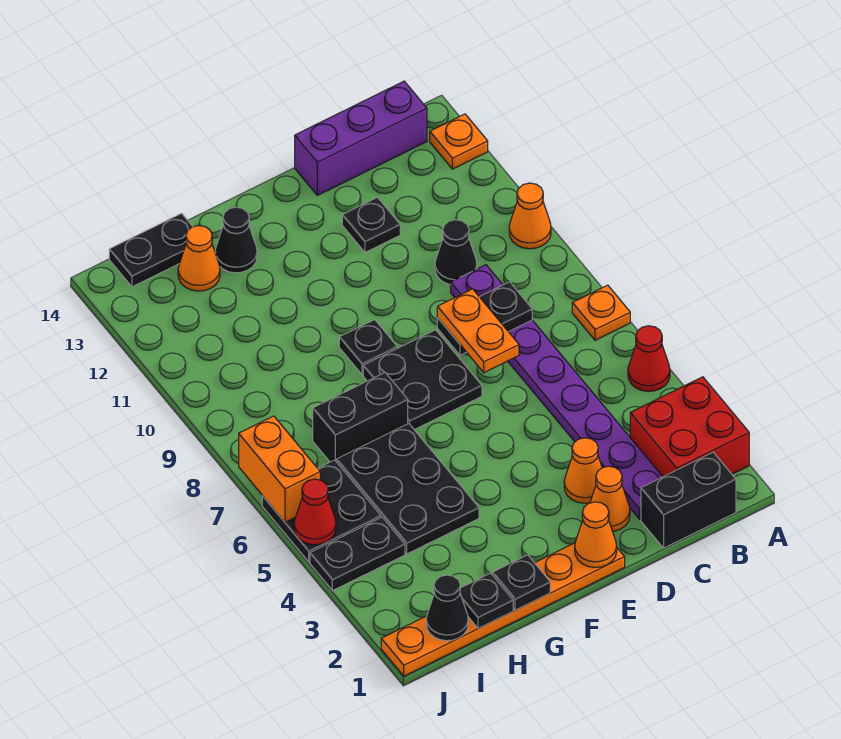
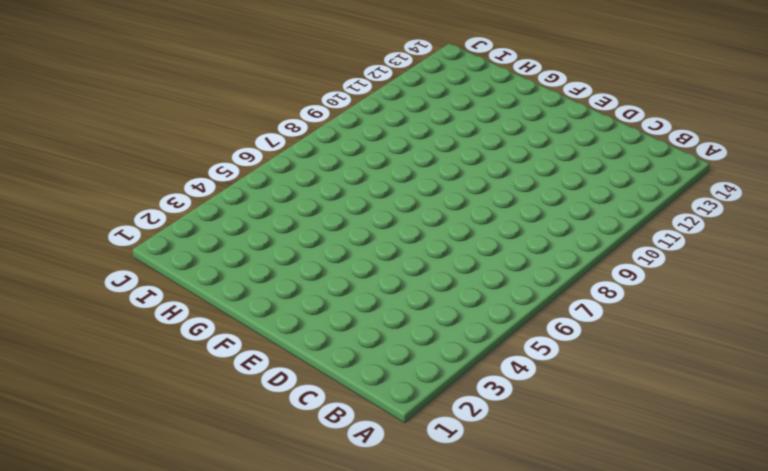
none -> red brick A2:B3 level 1
none -> red cone A5 level 1
none -> orange plate A7 level 1
none -> orange cone A10 level 1

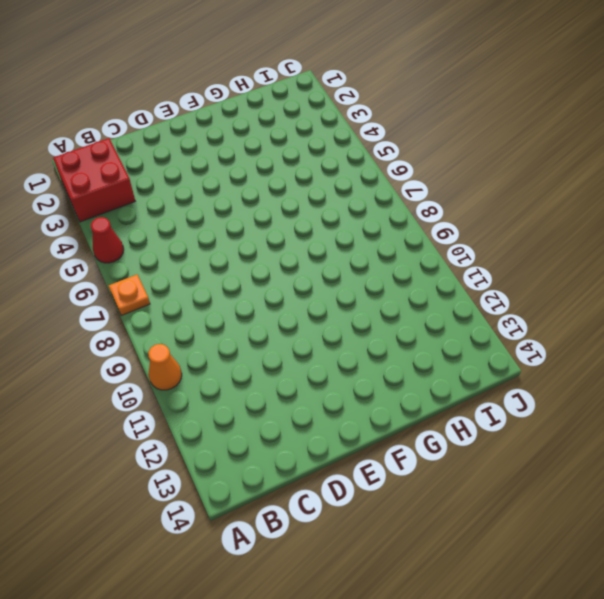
none -> orange plate A13 level 1
none -> black brick B1:C1 level 1
none -> purple brick B14:D14 level 1
none -> purple plate C2:C9 level 1

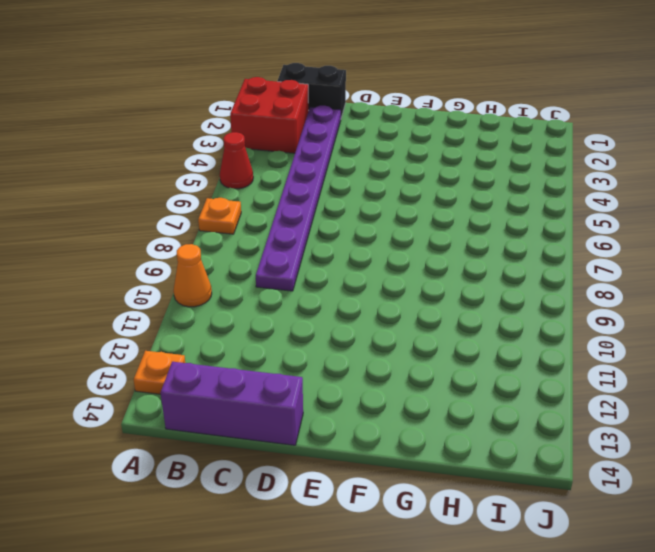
none -> black cone C10 level 1
none -> orange cone D2 level 1
none -> orange cone D3 level 1
none -> black plate D12 level 1

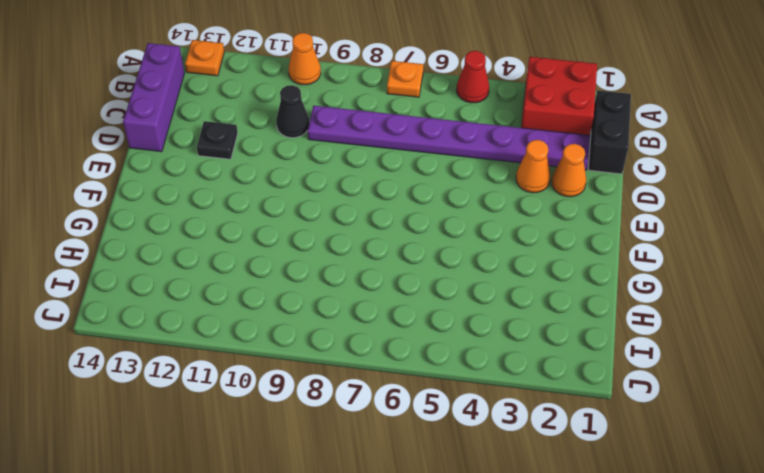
none -> orange plate E1:J1 level 1
none -> black plate E7:F8 level 1
none -> black plate F9 level 1
none -> black plate G4:H6 level 1

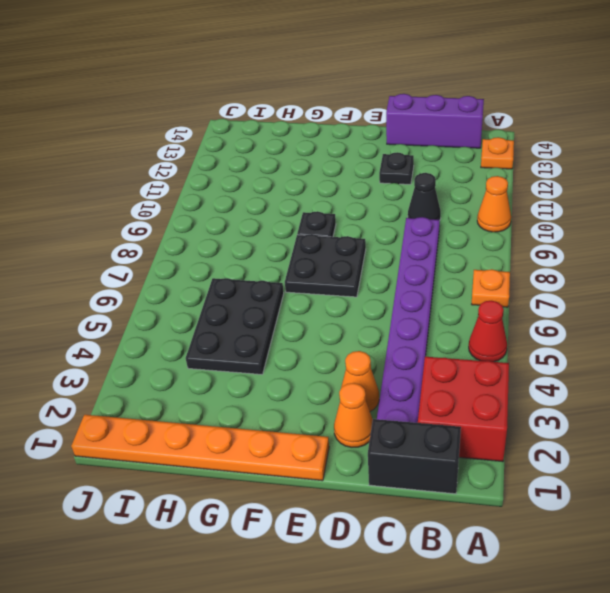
none -> black brick G7:H7 level 1
none -> black cone G13 level 1
none -> orange cone H13 level 1
none -> black plate H14:I14 level 1

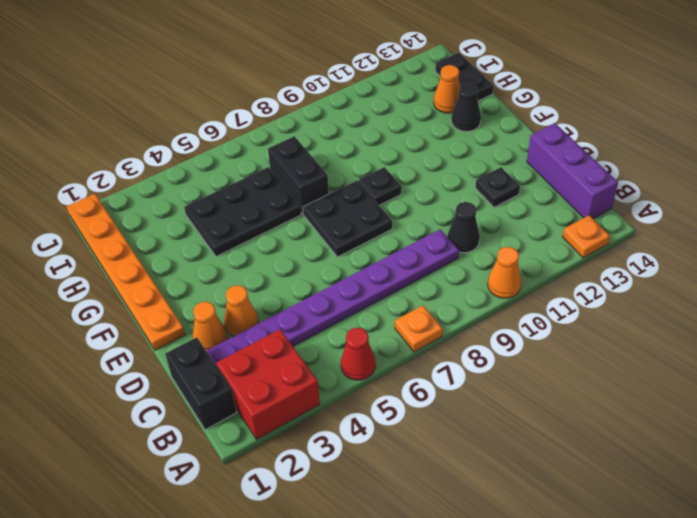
none -> black plate I4:J4 level 1
none -> black plate I5:J6 level 1
none -> black plate C8:D8 level 2
none -> orange cone E1 level 2

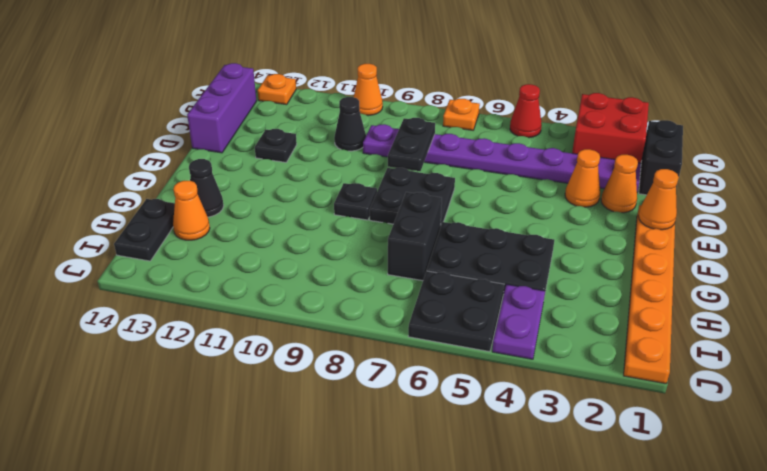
purple plate I4:J4 level 1 -> black plate I4:J4 level 1
none -> black plate G1 level 2
none -> black plate H1 level 2
none -> black cone I1 level 2
none -> red cone J5 level 2

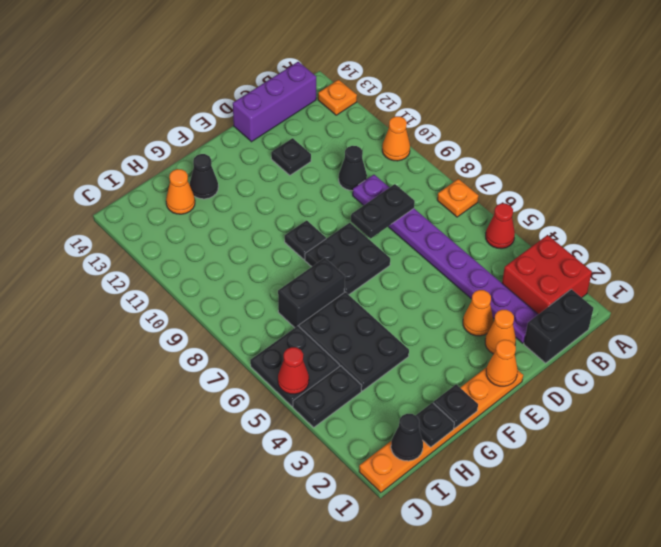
none -> black plate H14:I14 level 1
none -> orange brick J6:J7 level 2
none -> orange plate D7:D8 level 3

